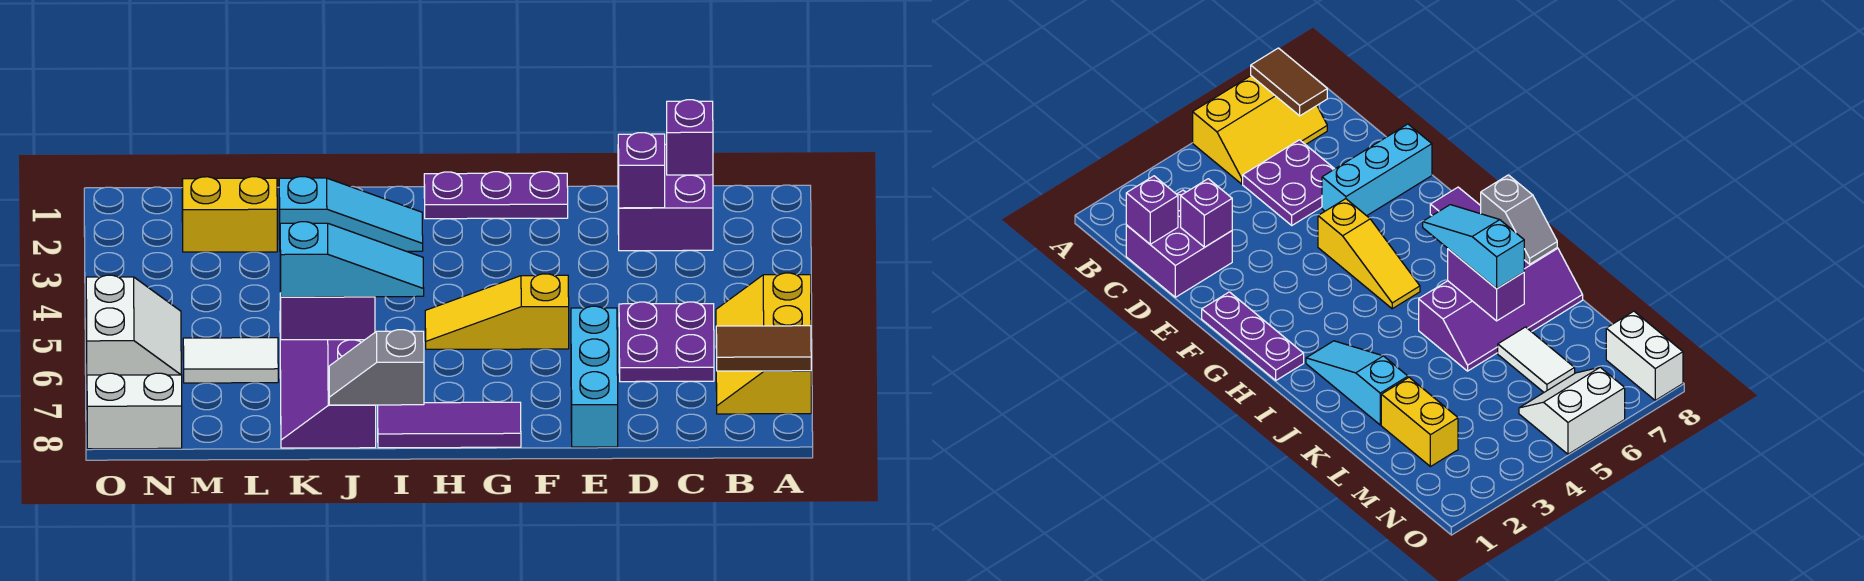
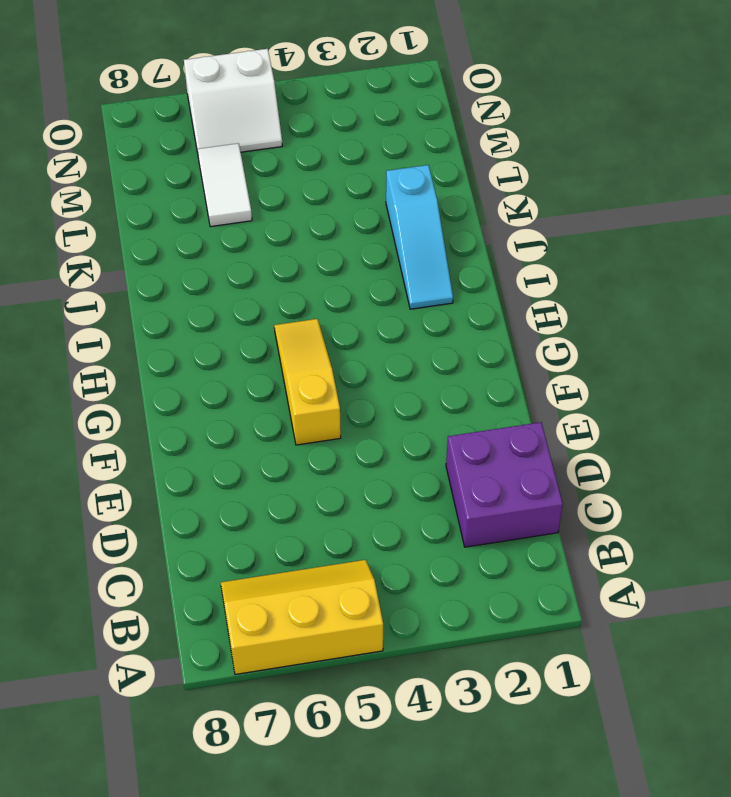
none -> purple plate C5:D6 level 1
none -> cyan brick E6:E8 level 1
none -> purple plate F1:H1 level 1

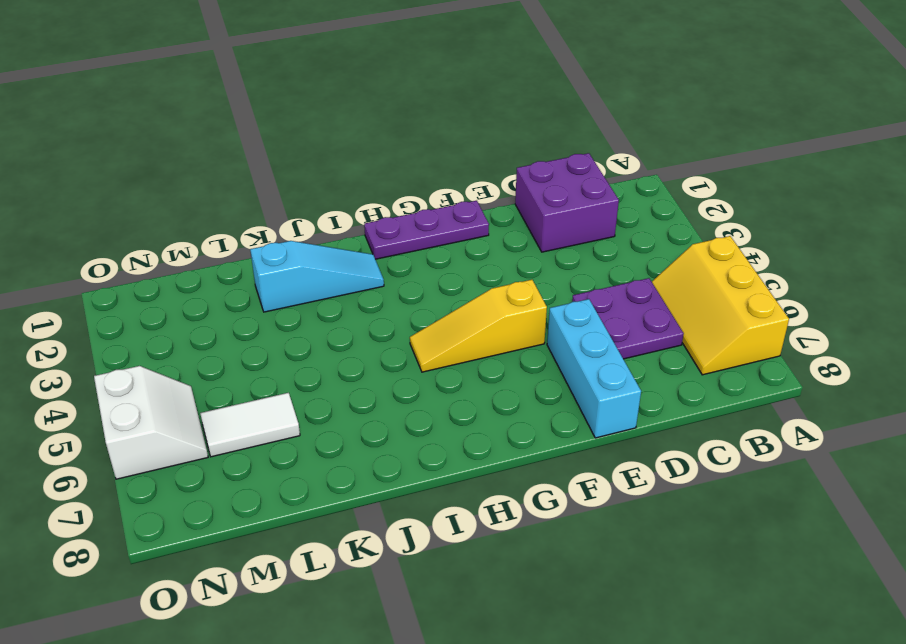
none -> purple tile G8:I8 level 1
none -> purple slope J5:K8 level 1 top J
none -> yellow brick L2:M2 level 1

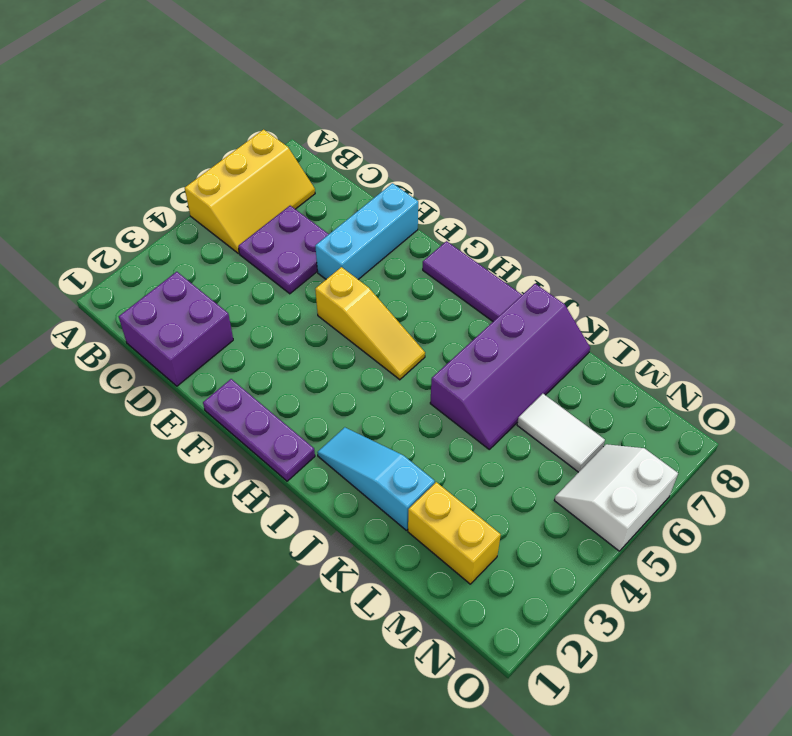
none -> white brick N8:O8 level 1
none -> brown tile A7:B7 level 2
none -> purple brick C1 level 2

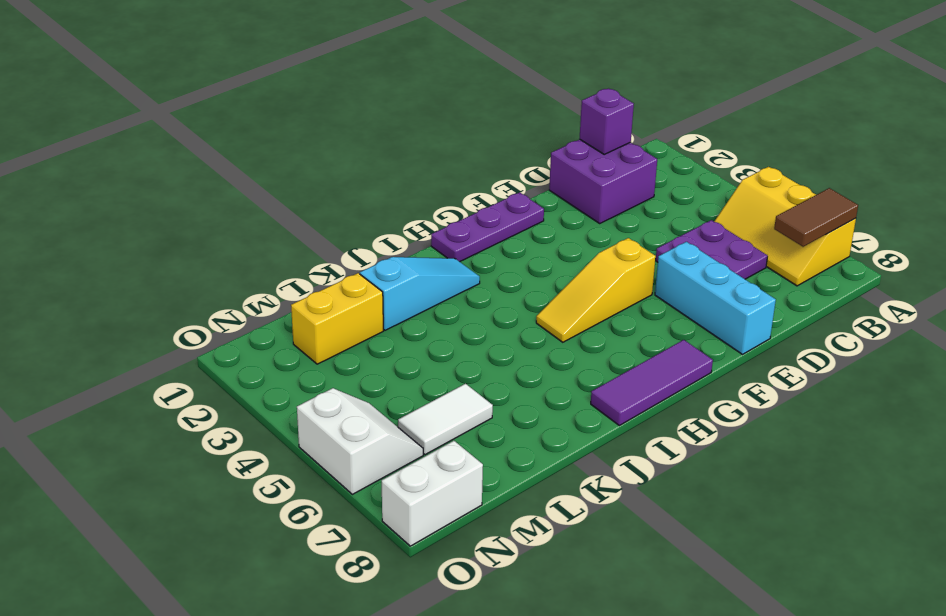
none -> purple slope J5:K8 level 1 top J
none -> purple brick D2 level 2
none -> grey slope I8:J8 level 2 top I

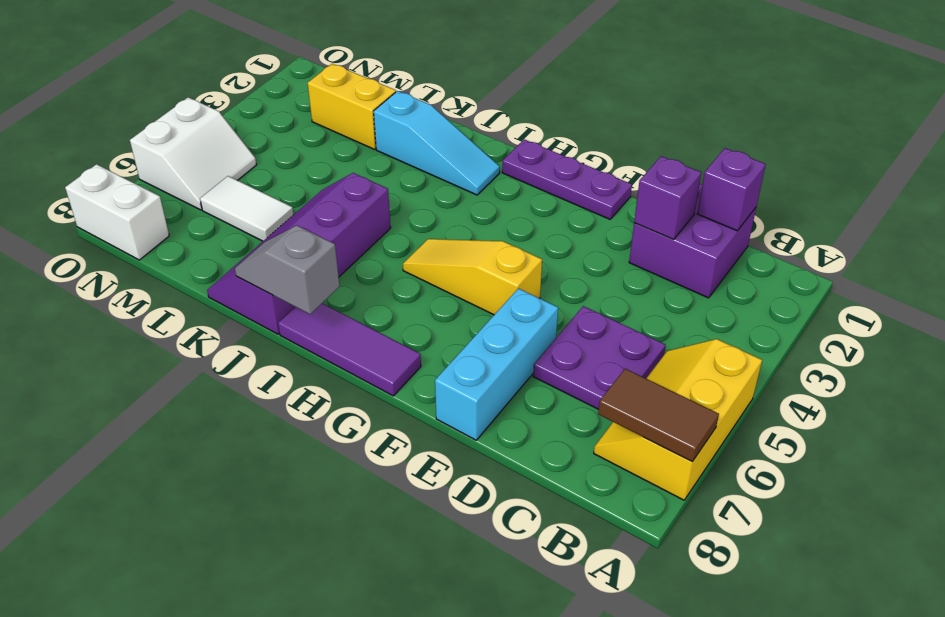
none -> purple brick J6:K6 level 2
none -> cyan slope I6:K6 level 3 top K

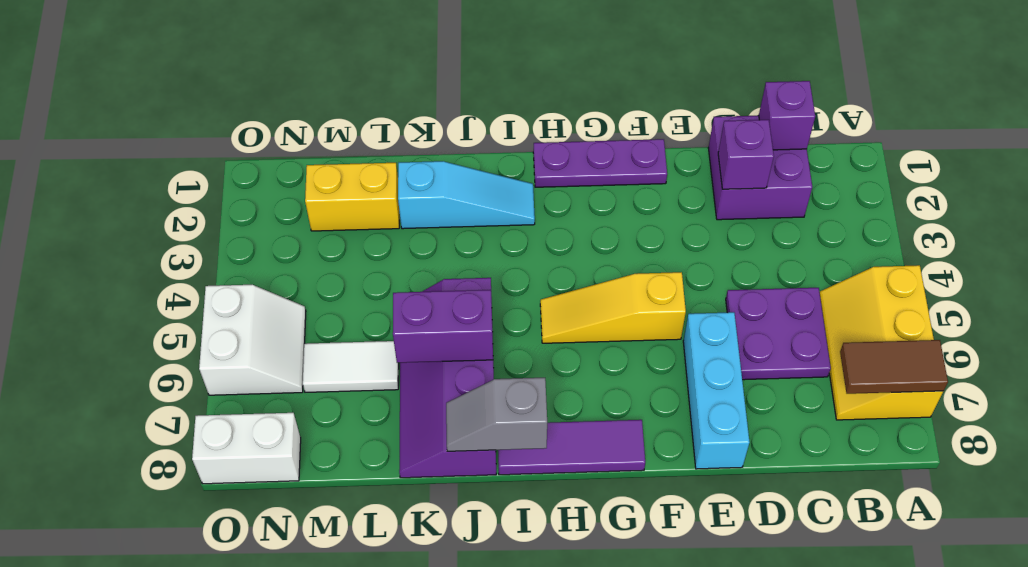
none -> cyan slope I6:K6 level 3 top K

